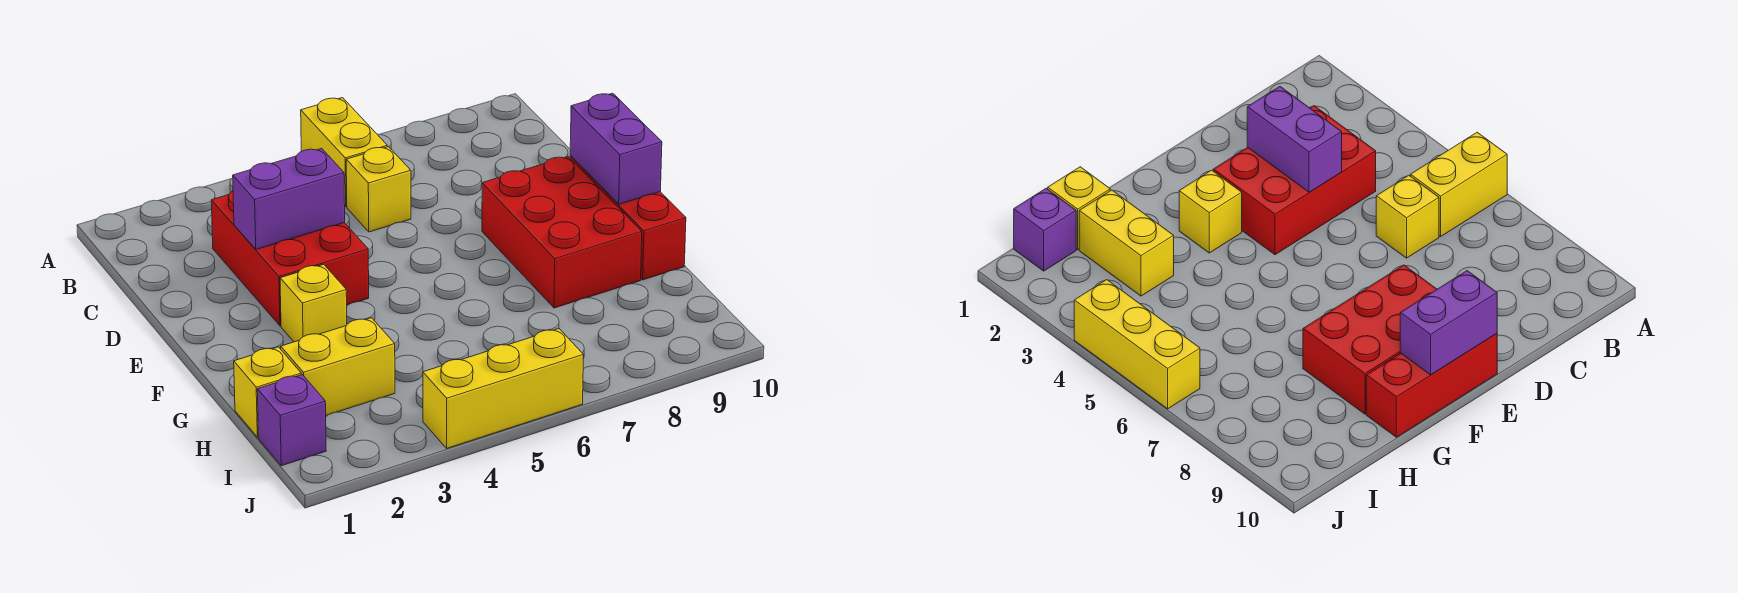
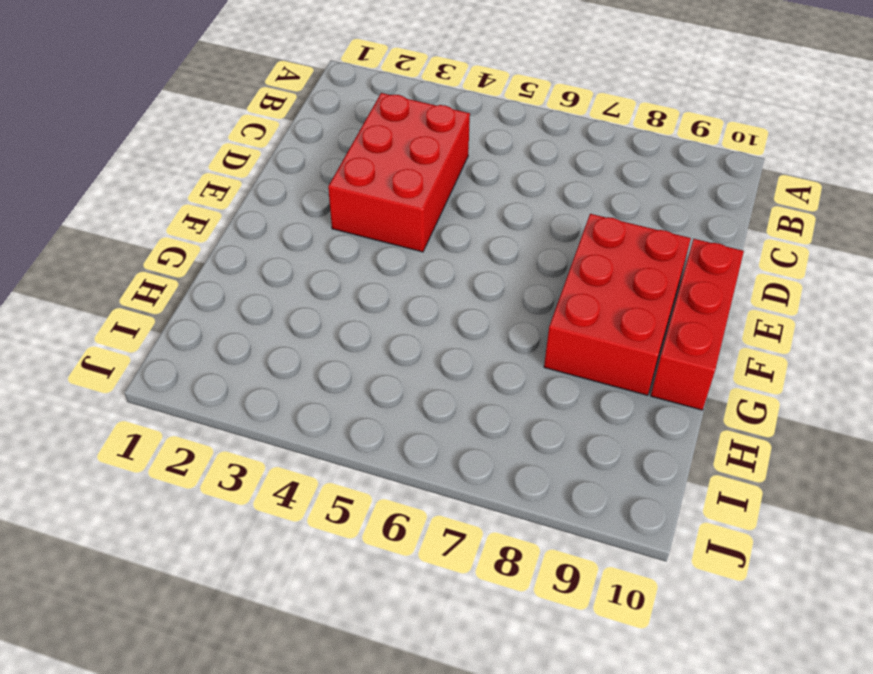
none -> yellow brick A6:B6 level 1
none -> yellow brick C6 level 1
none -> yellow brick F3 level 1

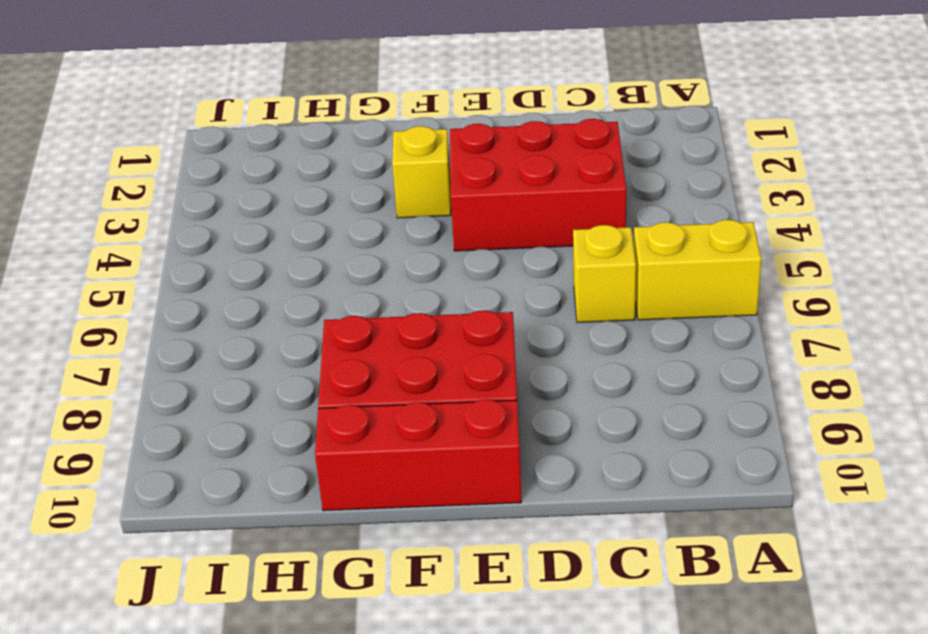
none -> yellow brick H1 level 1
none -> yellow brick H2:H3 level 1
none -> purple brick I1 level 1

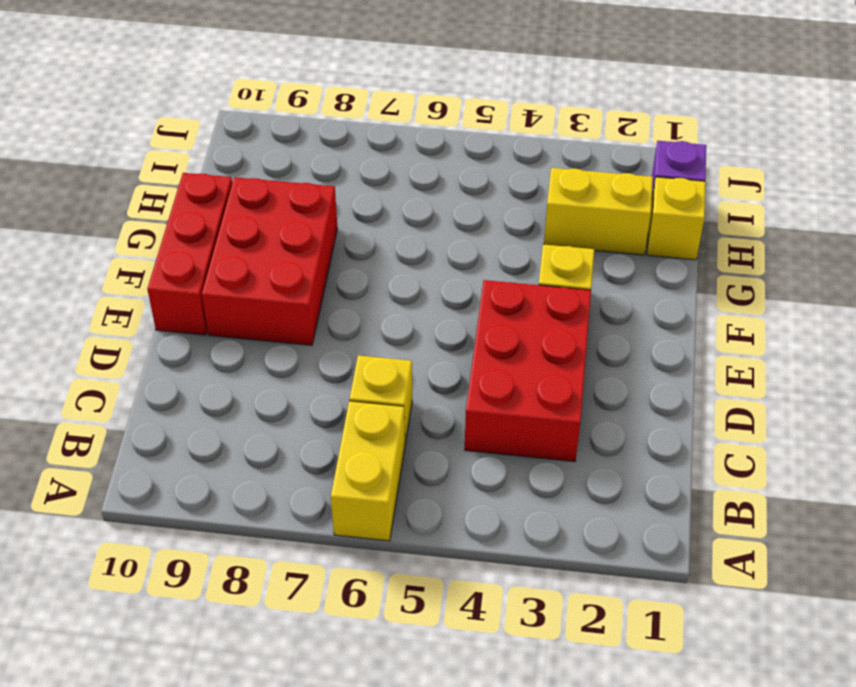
none -> yellow brick J4:J6 level 1
none -> purple brick D3:D4 level 2
none -> purple brick E10:F10 level 2

